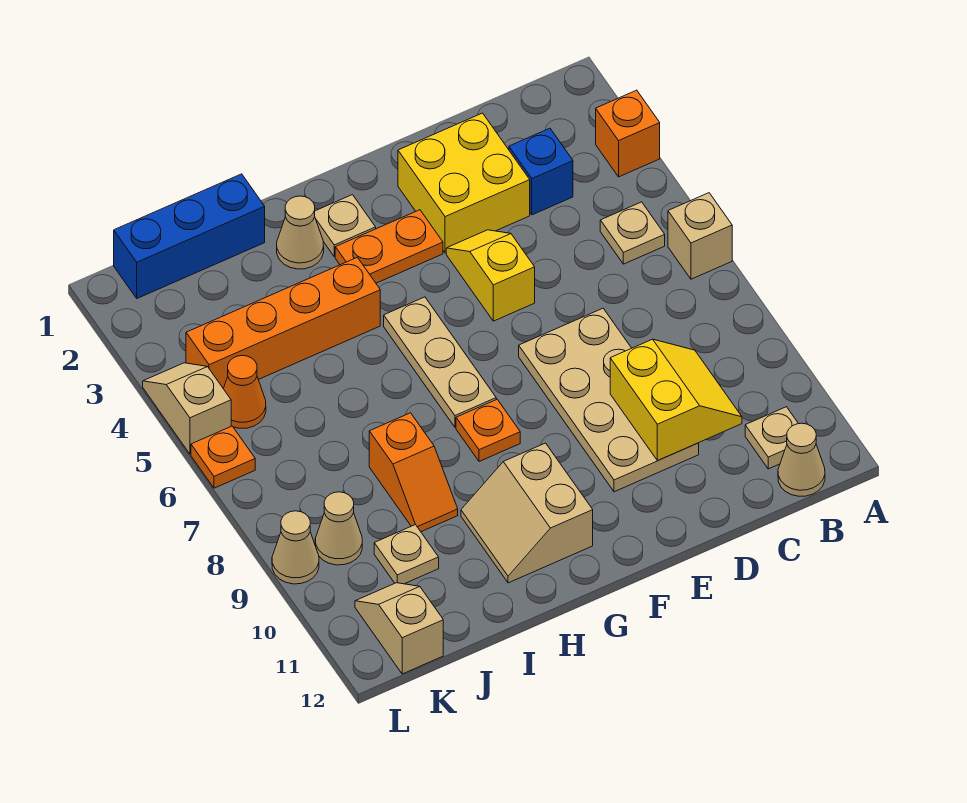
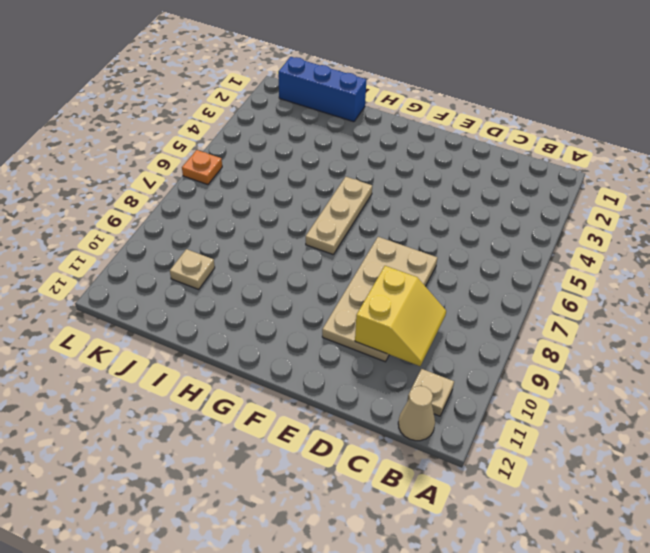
none -> orange brick A3 level 1
none -> tan brick A6 level 1
none -> tan plate B5 level 1

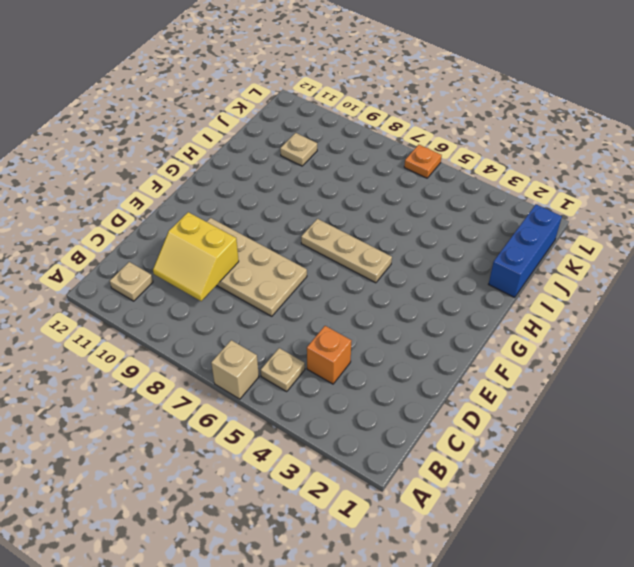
orange brick C4 level 1 -> orange brick A3 level 1
none -> tan cone B12 level 1
none -> blue brick C3 level 1
none -> yellow brick D2:E3 level 1

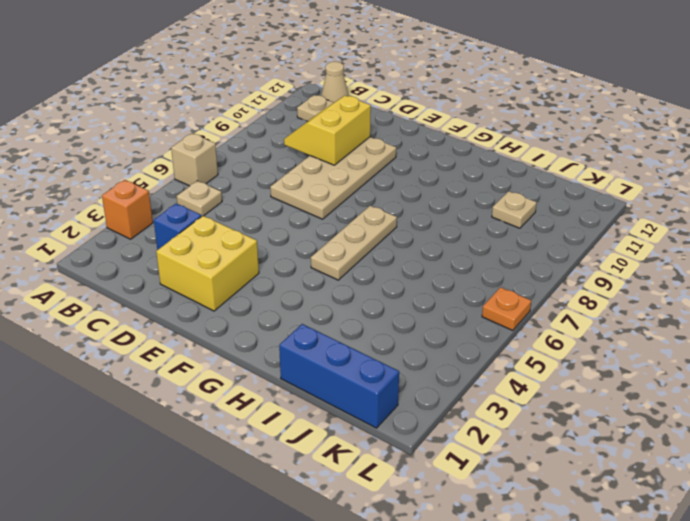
none -> yellow slope E4:E5 level 1 top 5
none -> orange plate F3:G3 level 1
none -> tan plate G2 level 1

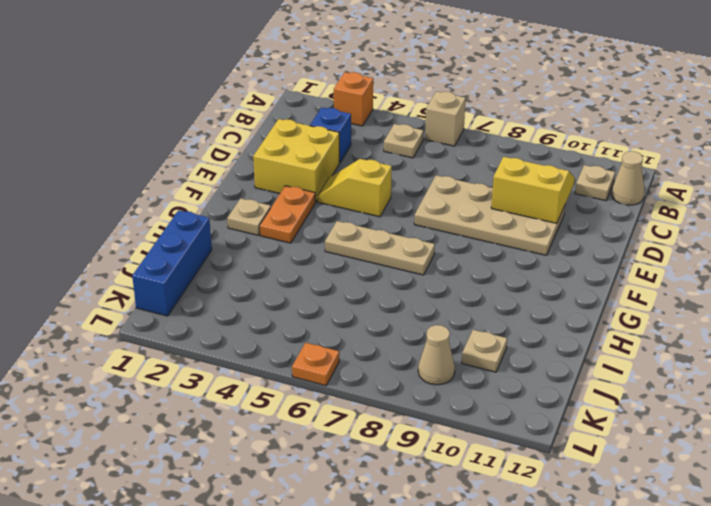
none -> orange plate G8 level 1
none -> tan slope G10:H11 level 1 top G
none -> tan cone H2 level 1

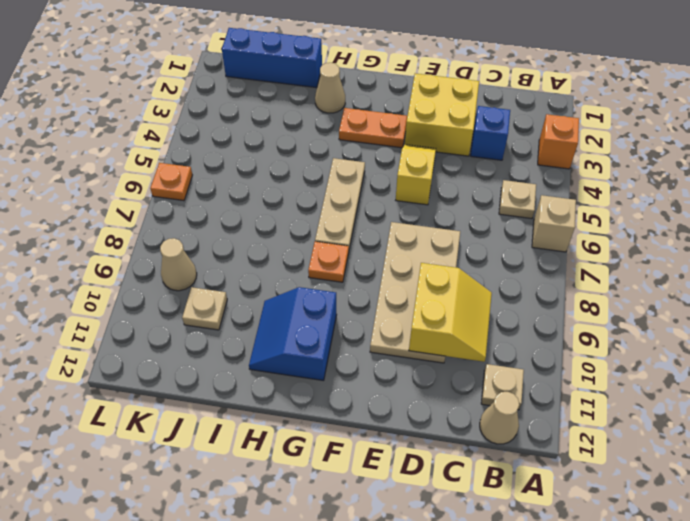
blue slope G10:H11 level 1 top G -> tan slope G10:H11 level 1 top G
none -> tan plate G2 level 1
none -> orange brick H4:K4 level 1
none -> orange slope I8:I9 level 1 top 8

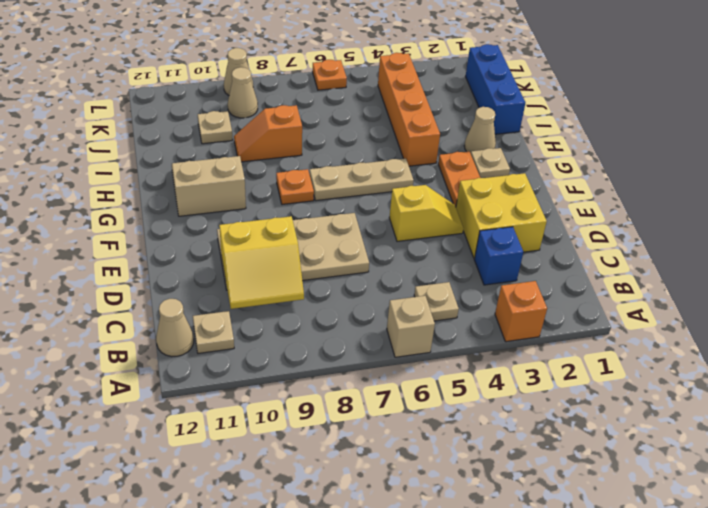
none -> orange cone K5 level 1
none -> tan slope K11:K12 level 1 top 12
none -> tan slope L4:L5 level 1 top 5

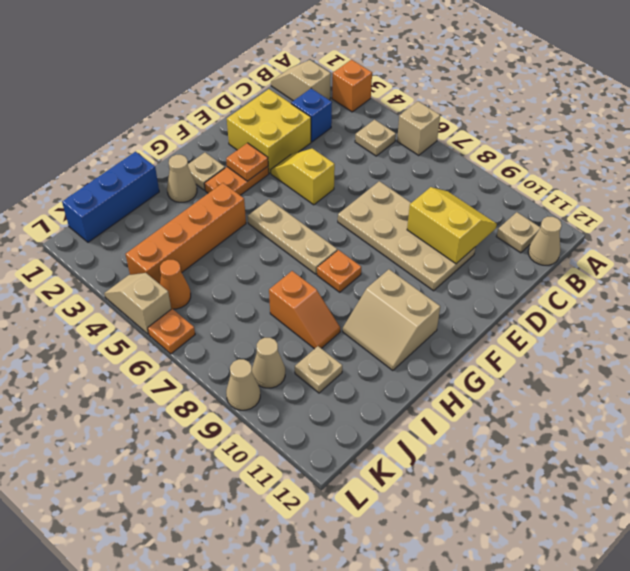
tan slope B1:B2 level 1 top 2 -> tan slope K11:K12 level 1 top 12
orange plate F3 level 2 -> none

